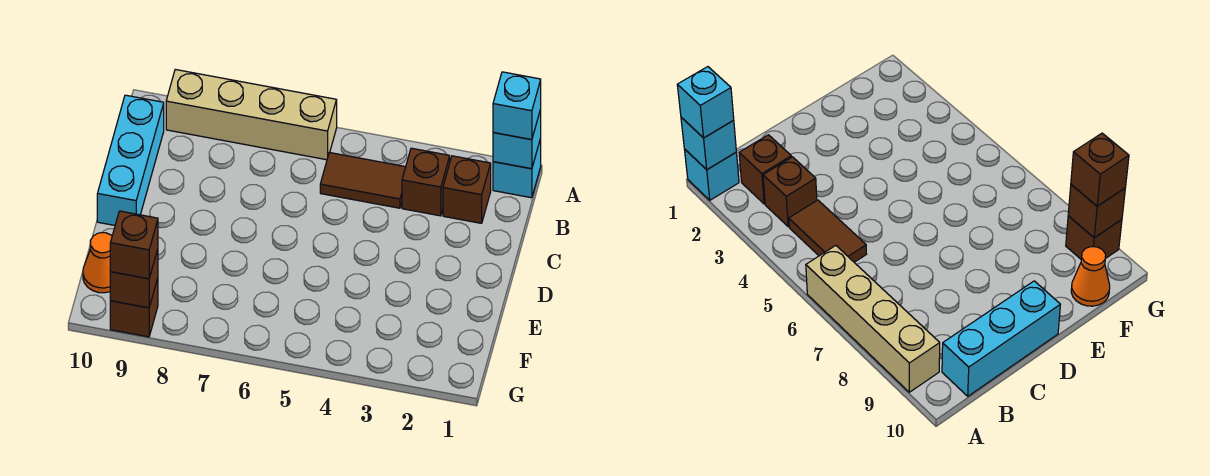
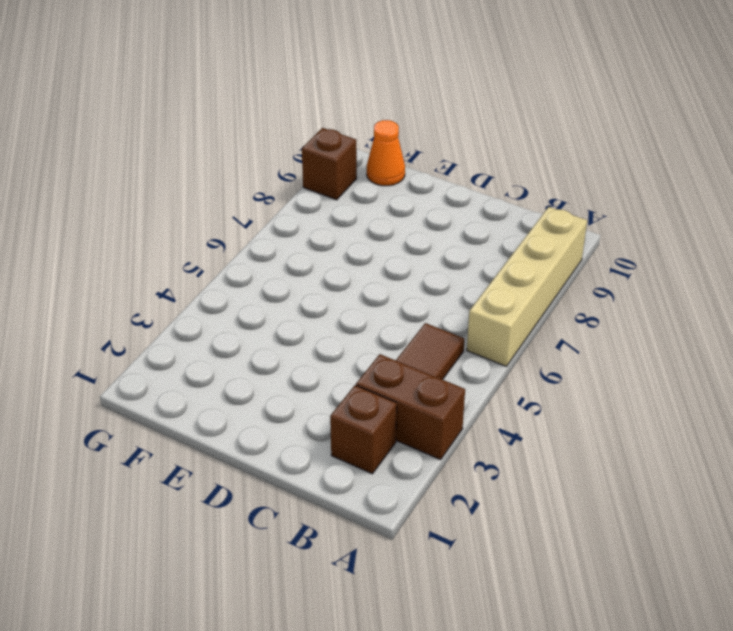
brown brick A3:B3 level 1 -> brown brick B3 level 1
none -> cyan brick A1 level 1
none -> cyan brick B10:D10 level 1
none -> cyan brick A1 level 2

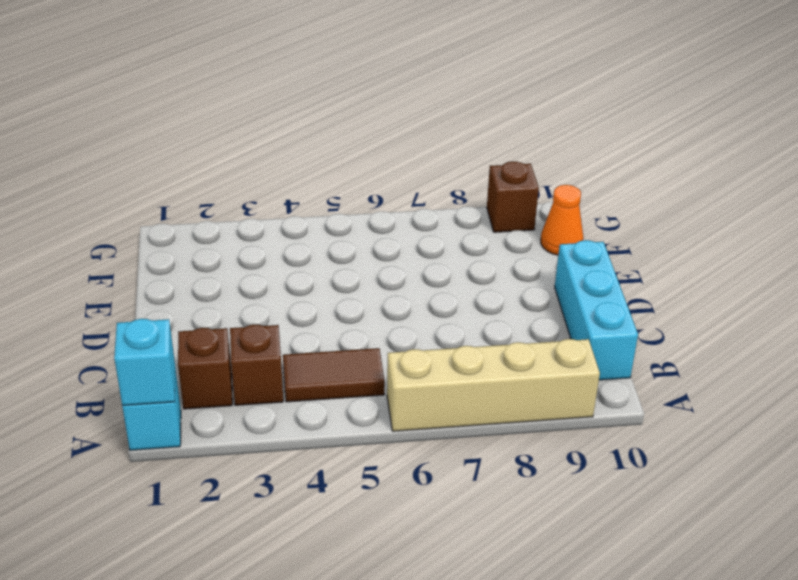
none -> brown brick G9 level 2
none -> cyan brick A1 level 3
none -> brown brick G9 level 3

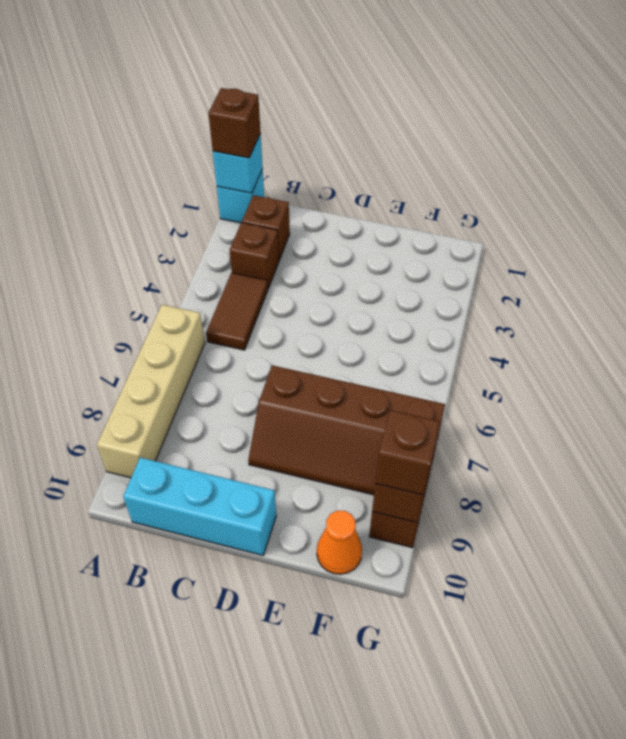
brown brick A1 level 3 -> cyan brick A1 level 3
brown slope D7:G8 level 1 top 7 -> none

